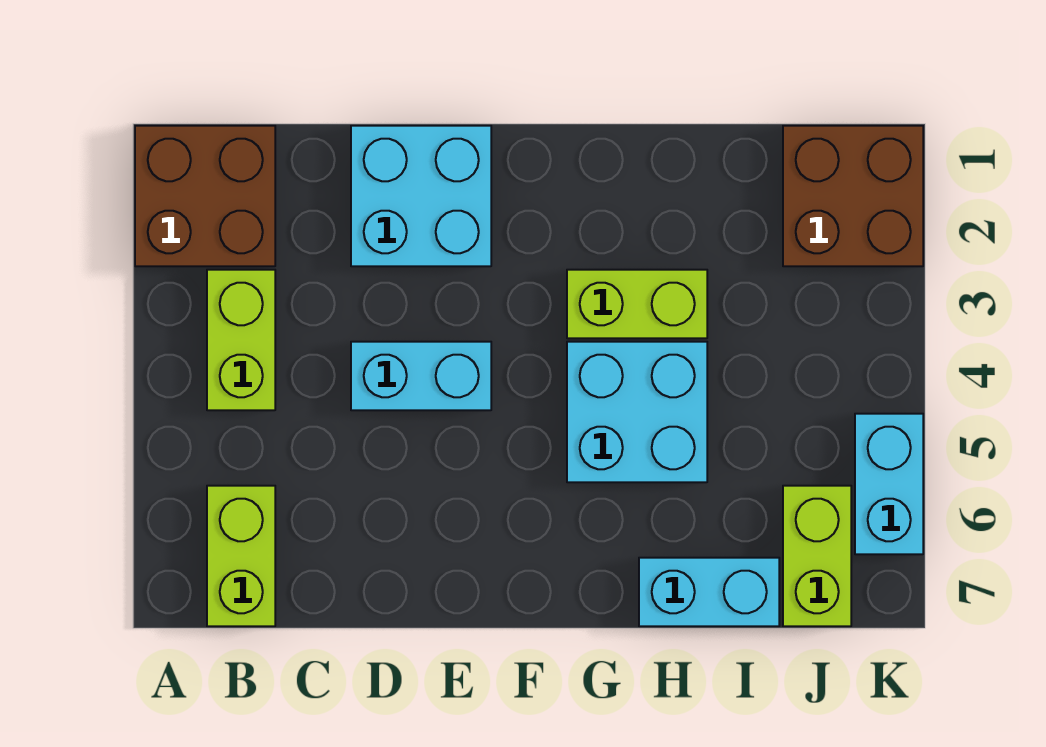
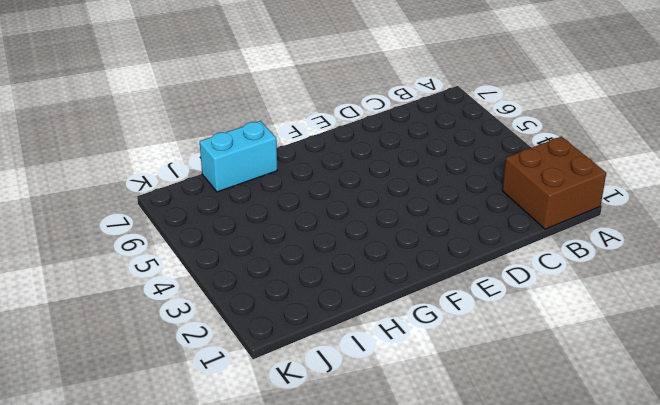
none -> lime brick B3:B4 level 1
none -> lime brick B6:B7 level 1

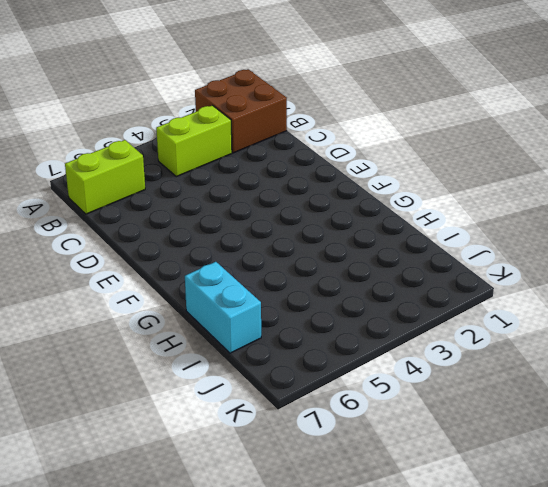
none -> cyan brick D1:E2 level 1
none -> cyan brick D4:E4 level 1

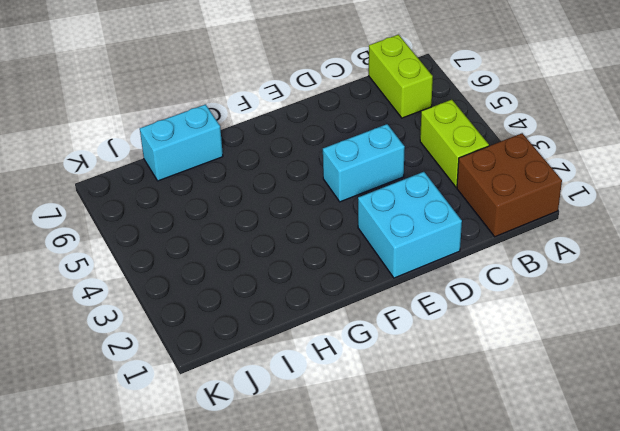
none -> lime brick G3:H3 level 1
none -> cyan brick G4:H5 level 1

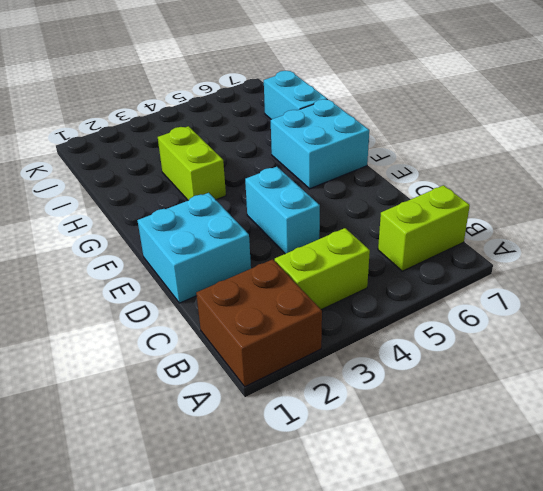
cyan brick F6:G7 level 1 -> cyan brick G4:H5 level 1
none -> brown brick J1:K2 level 1
none -> lime brick J6:J7 level 1

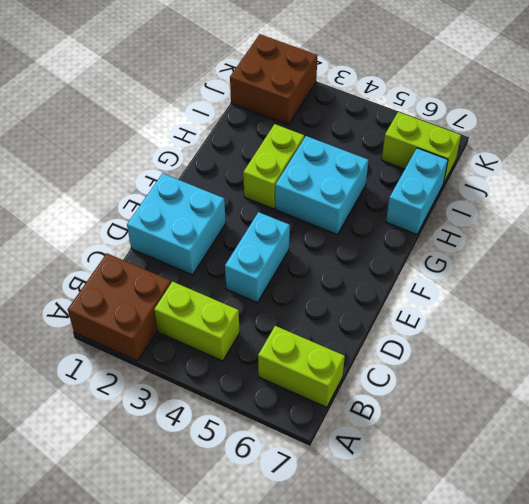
none -> cyan brick K5:K6 level 1

